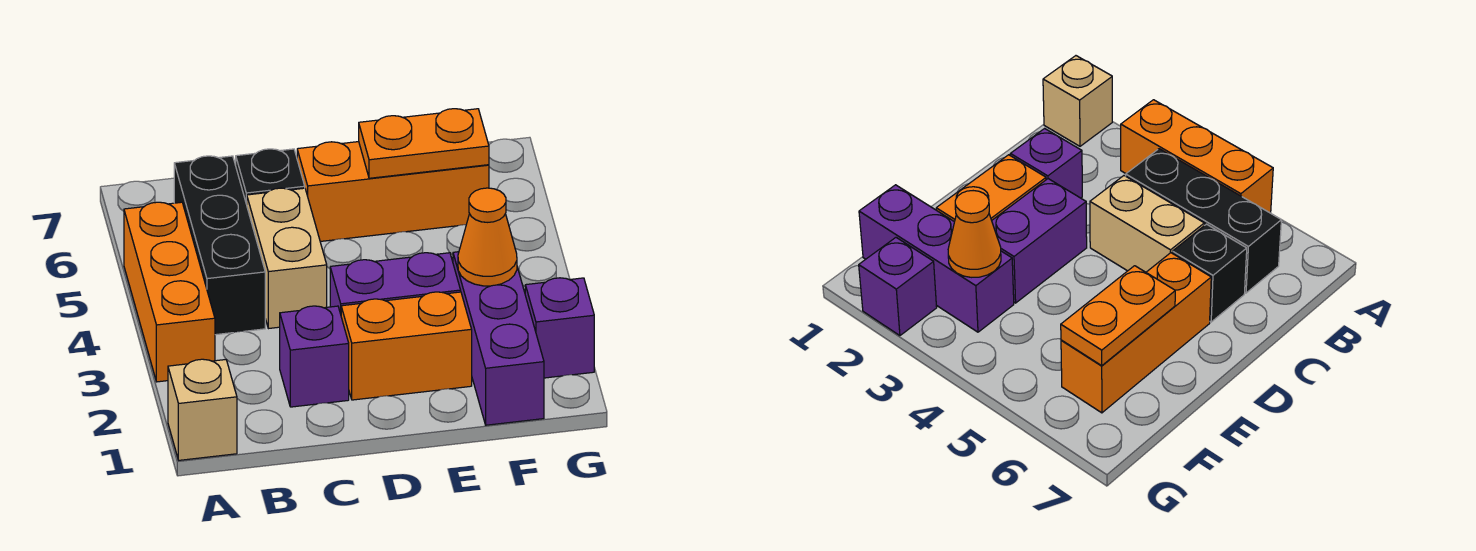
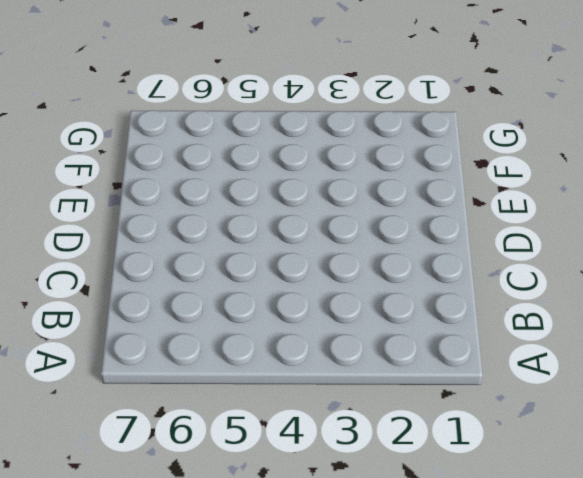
none -> tan brick A1 level 1
none -> orange brick A3:A5 level 1
none -> black brick B4:B6 level 1

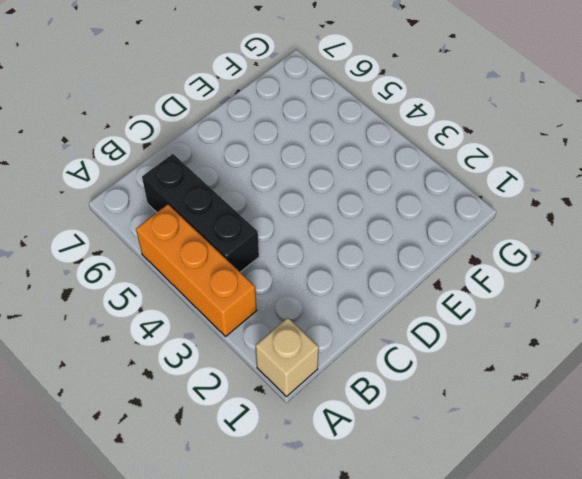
none -> purple brick C2 level 1
none -> tan brick C4:C5 level 1
none -> black brick C6 level 1

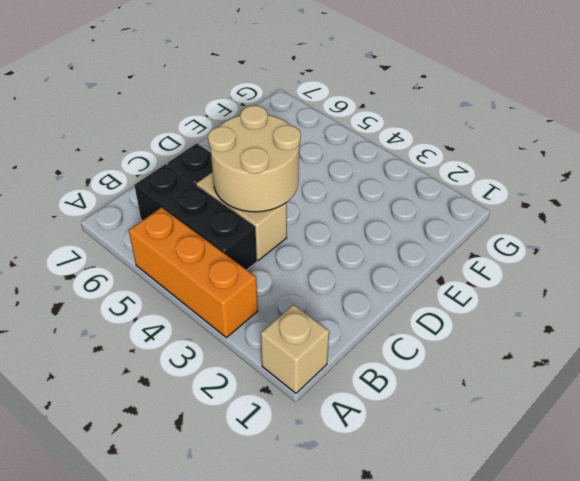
tan round brick C4:D5 level 2 -> none
none -> purple brick C2 level 1
none -> orange brick D2:E2 level 1
none -> purple brick D3:E3 level 1

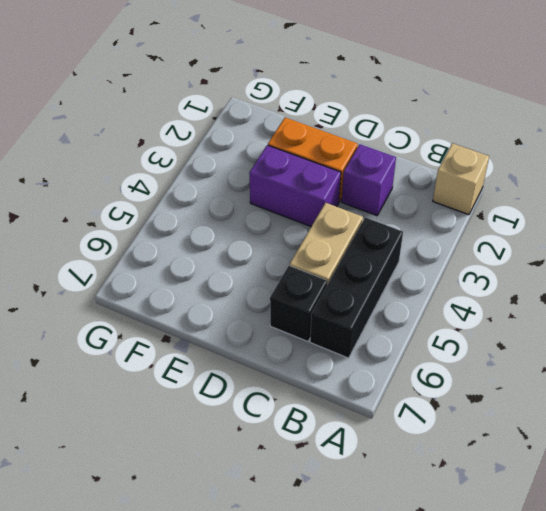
none -> orange brick A3:A5 level 1
none -> orange brick D6:F6 level 1
none -> purple brick F1:F3 level 1

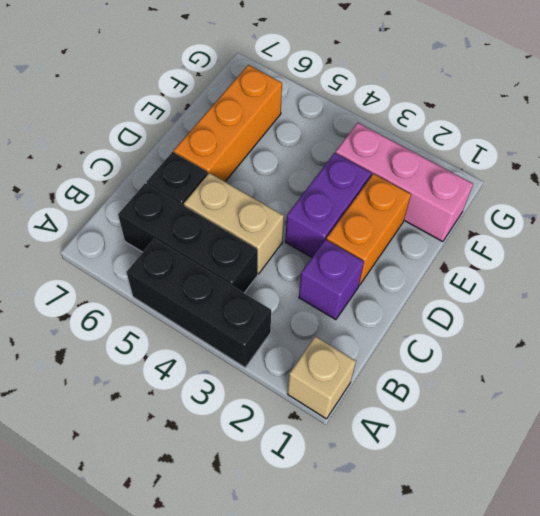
black brick A3:A5 level 1 -> orange brick A3:A5 level 1
pink brick F1:F3 level 1 -> purple brick F1:F3 level 1
none -> purple brick G2 level 1
none -> orange plate E6:F6 level 2
none -> orange cone F3 level 2

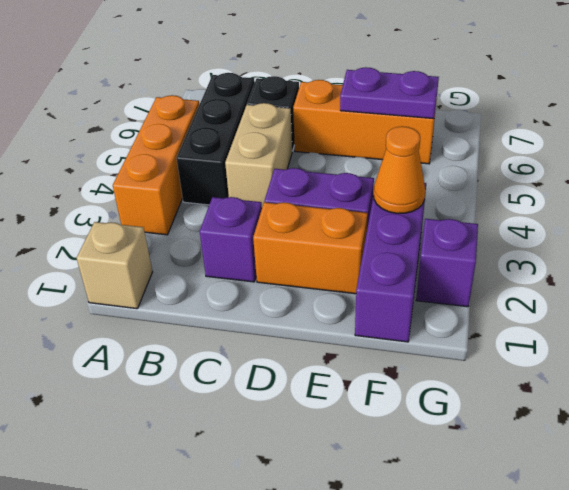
purple plate E6:F6 level 2 -> orange plate E6:F6 level 2

